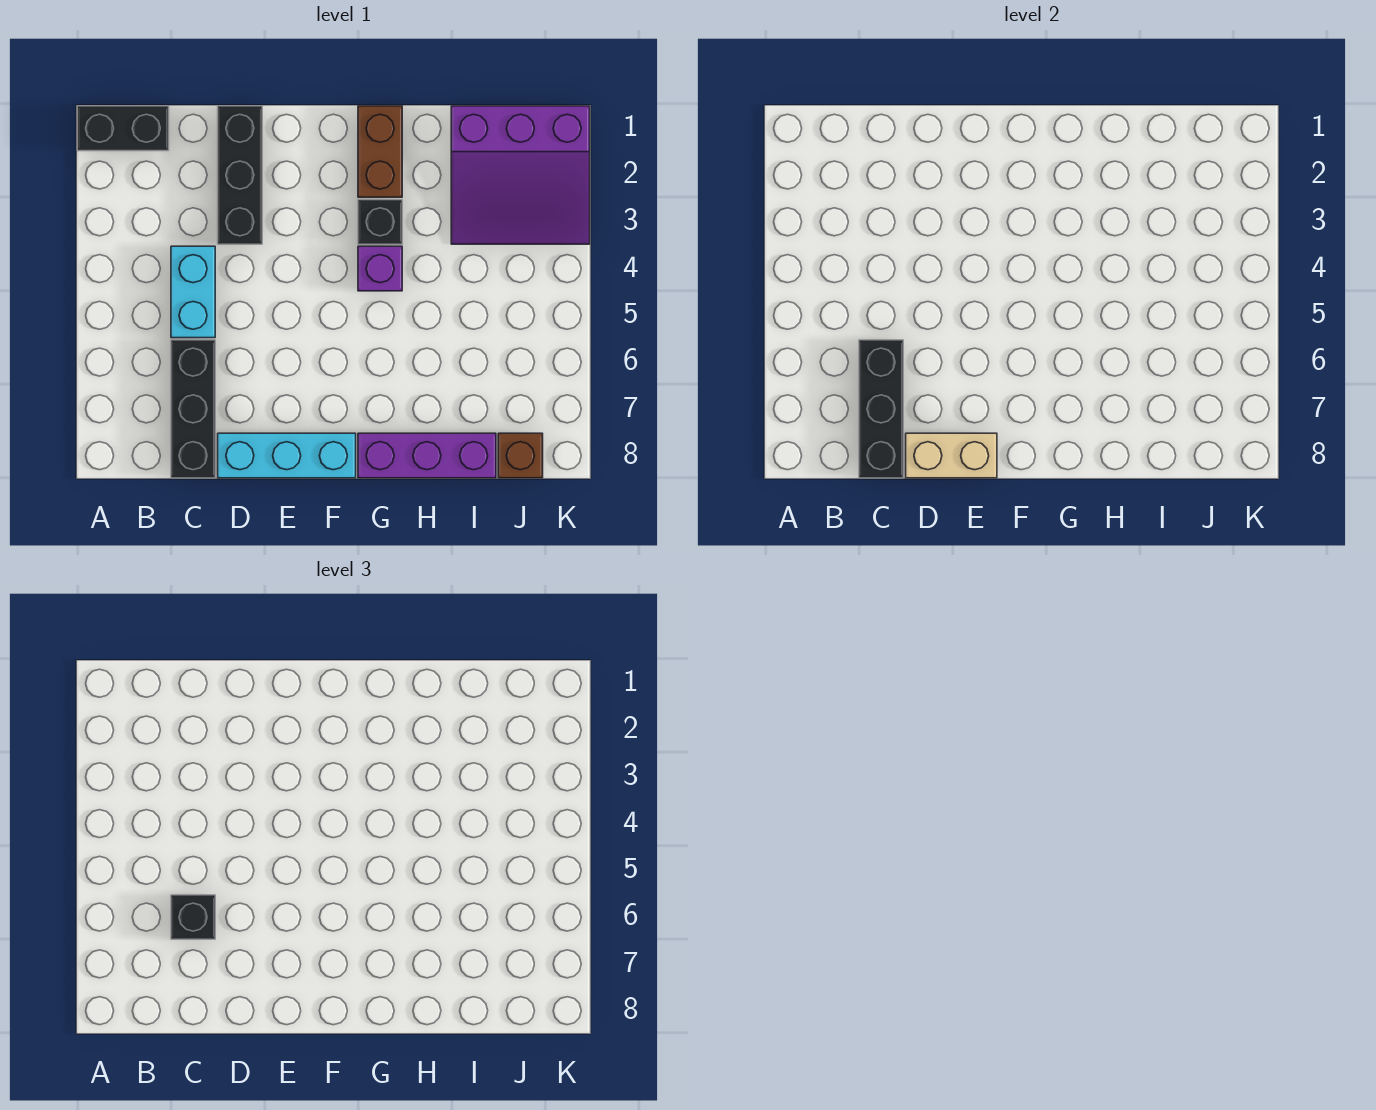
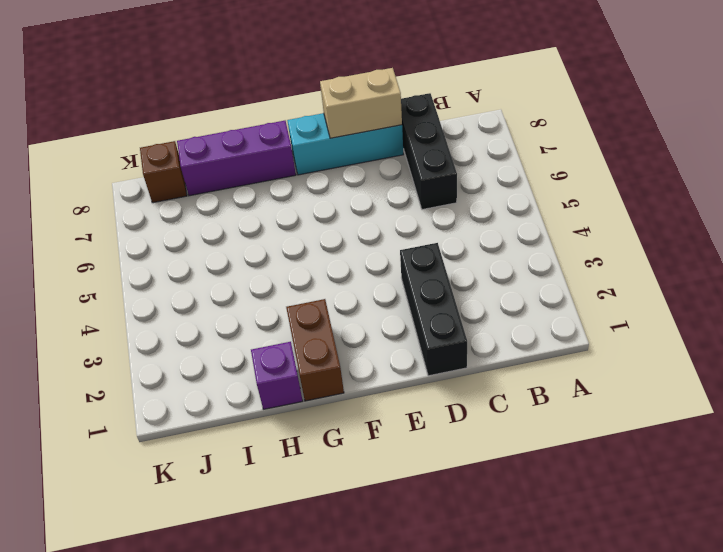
purple brick H1 level 1 -> purple brick G4 level 1
none -> black brick A1:B1 level 1
none -> cyan brick C4:C5 level 1
none -> black brick G3 level 1

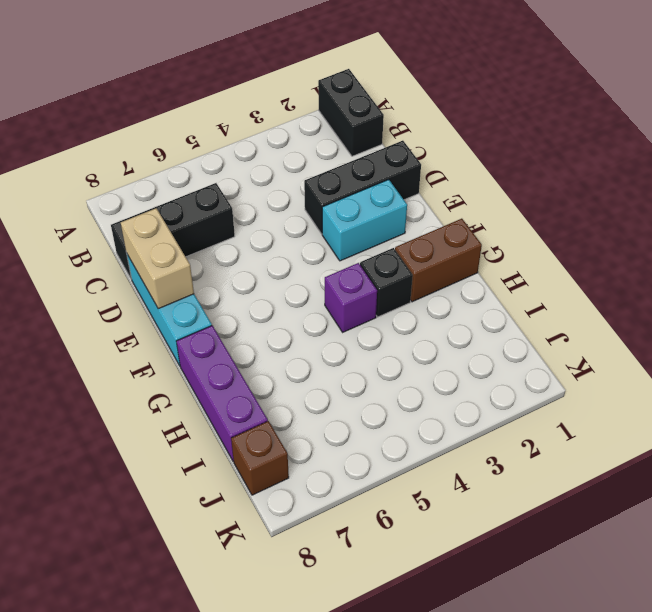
cyan brick E2:E3 level 1 -> cyan brick C4:C5 level 1
none -> purple slope I1:K3 level 1 top 1
none -> black brick C6:C8 level 2
none -> black brick C6 level 3

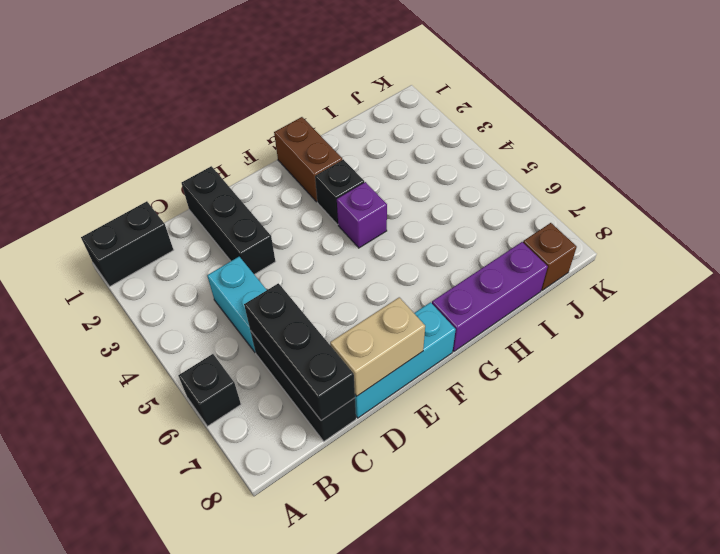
black brick A6 level 1 -> black brick C6 level 3
none -> purple slope I1:K3 level 1 top 1

